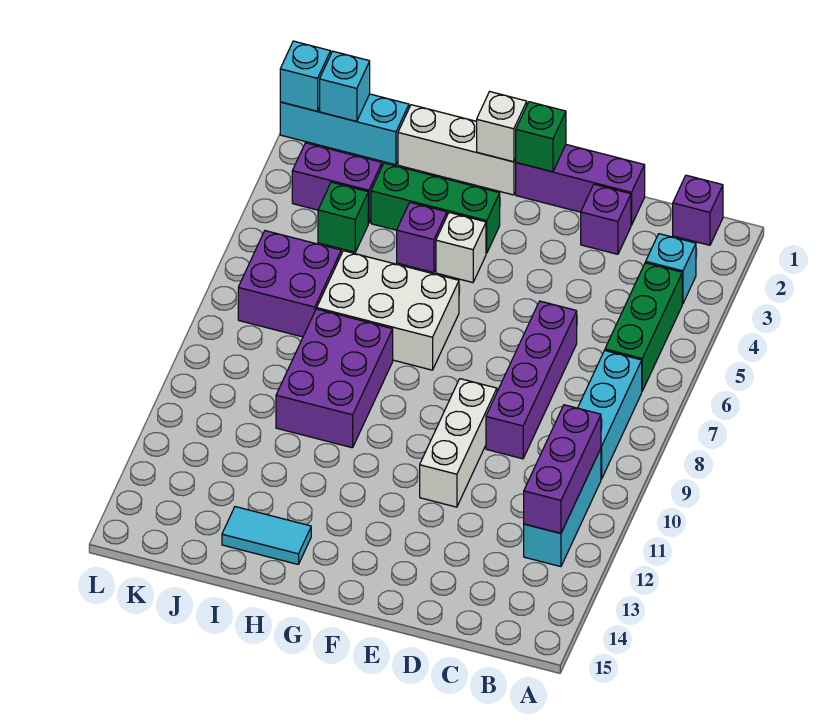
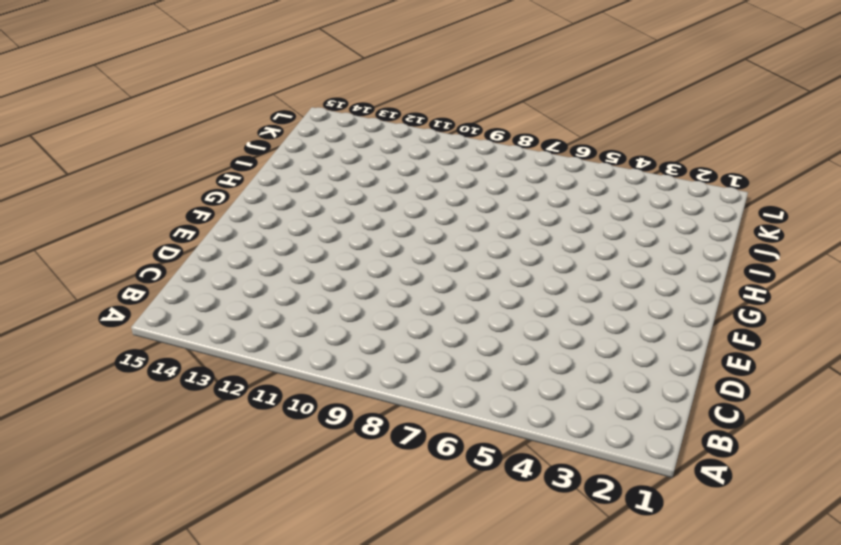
none -> purple brick B1 level 1
none -> cyan brick B3 level 1
none -> green brick B4:B6 level 1

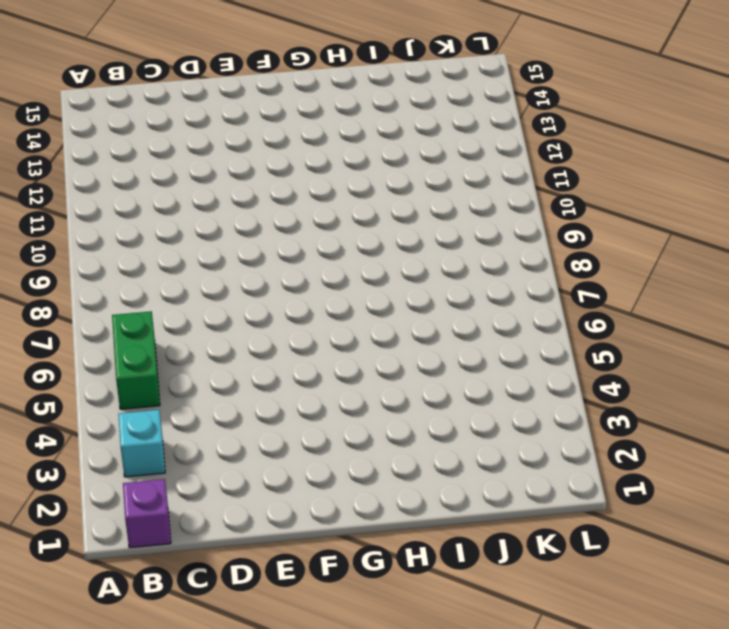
green brick B5:B6 level 1 -> green brick B4:B6 level 1
none -> cyan brick B7:B9 level 1
none -> cyan brick B10:B12 level 1
none -> purple brick D1:F1 level 1

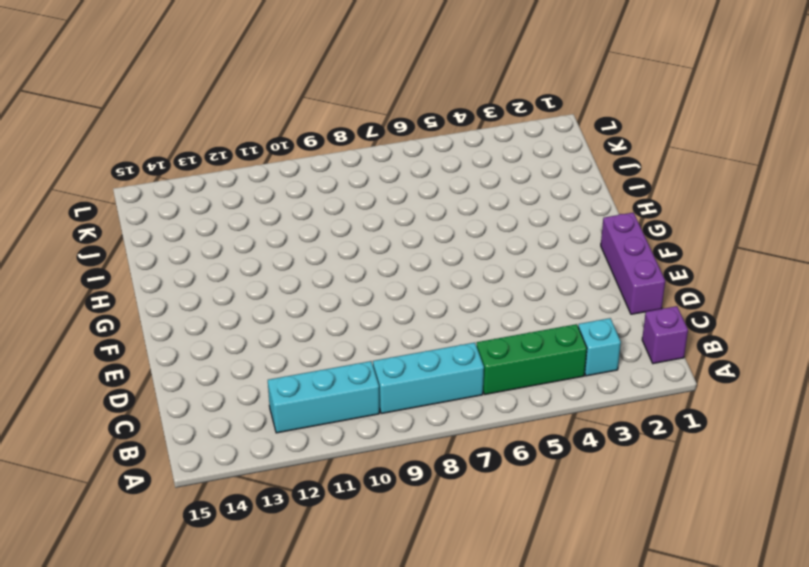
none -> purple brick D2 level 1
none -> purple brick D6:D9 level 1
none -> white brick E9:E11 level 1

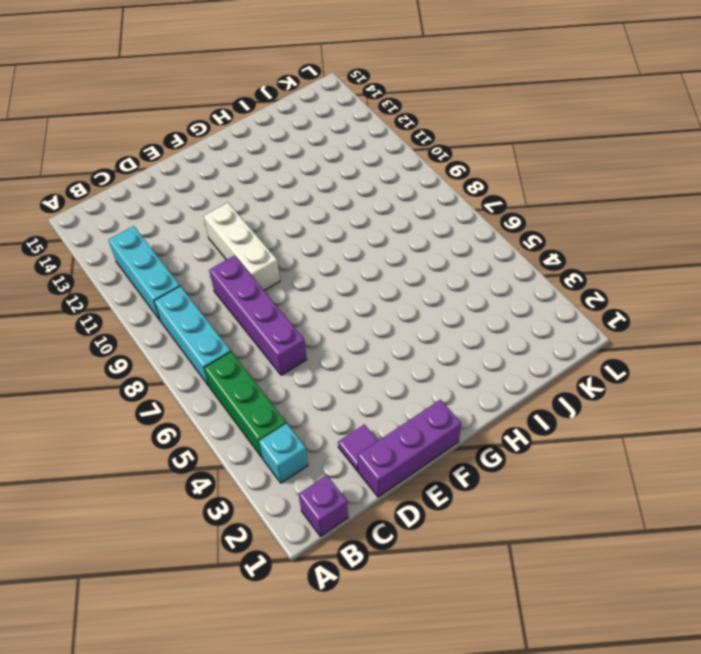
purple tile D2 level 1 -> purple brick D2 level 1
none -> white brick G1:I1 level 1
none -> green brick G3:I3 level 1
none -> white brick G4 level 1

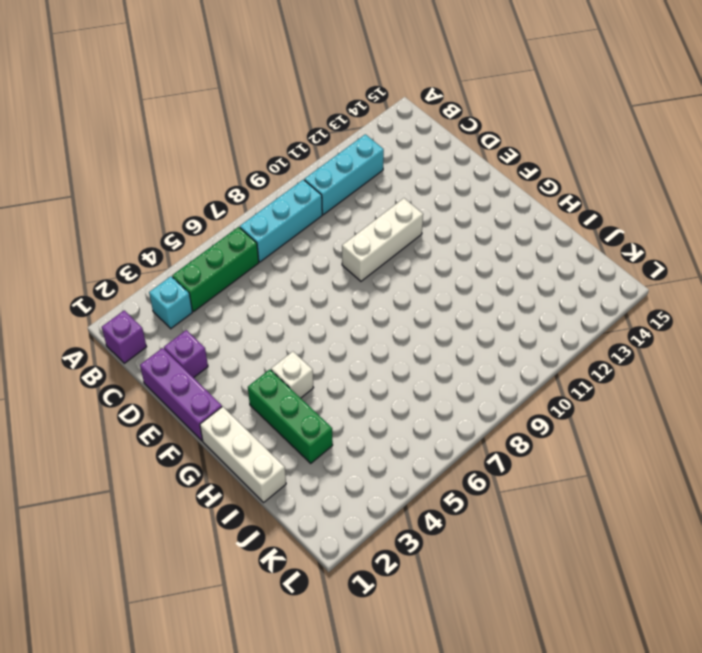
none -> purple brick D6:D9 level 1
none -> white brick G6:I7 level 1
none -> purple brick H4 level 1

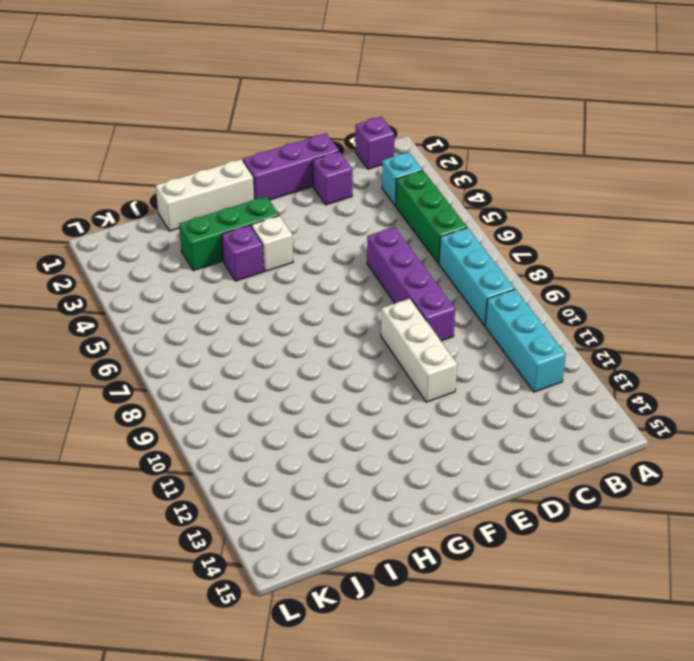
none -> white brick G6:I7 level 1
none -> purple brick H8:I10 level 1
none -> cyan tile H14:I14 level 1

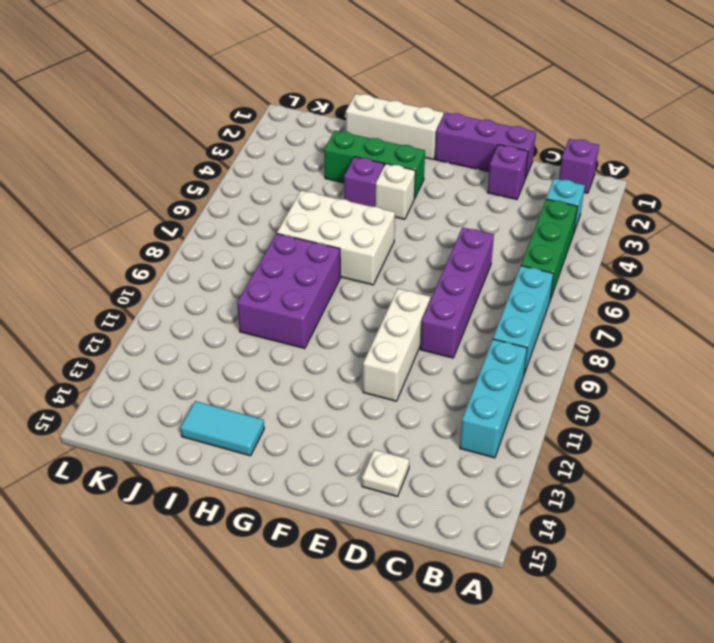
white plate D14 level 1 -> none
none -> cyan brick J1:L1 level 1
none -> purple brick J3:K3 level 1
none -> green brick J4 level 1

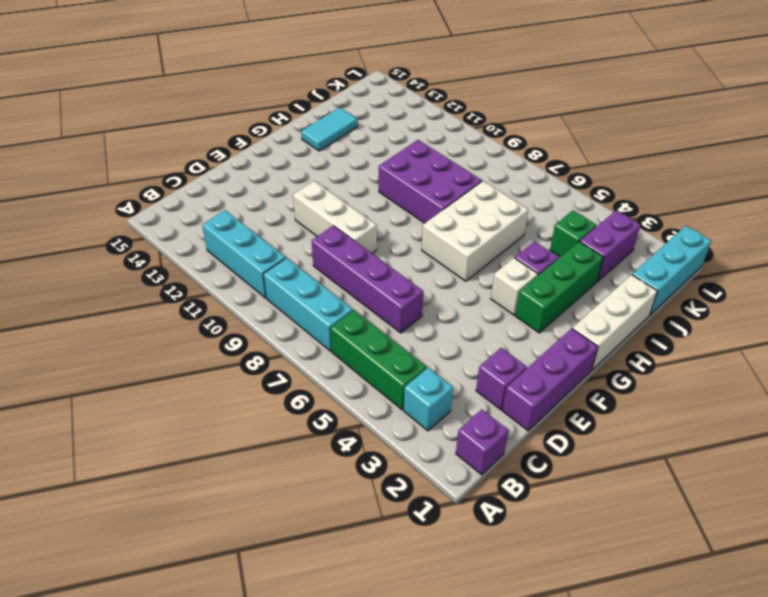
none -> purple brick J6:K7 level 1
none -> purple brick B10:B12 level 2
none -> green brick F1 level 2

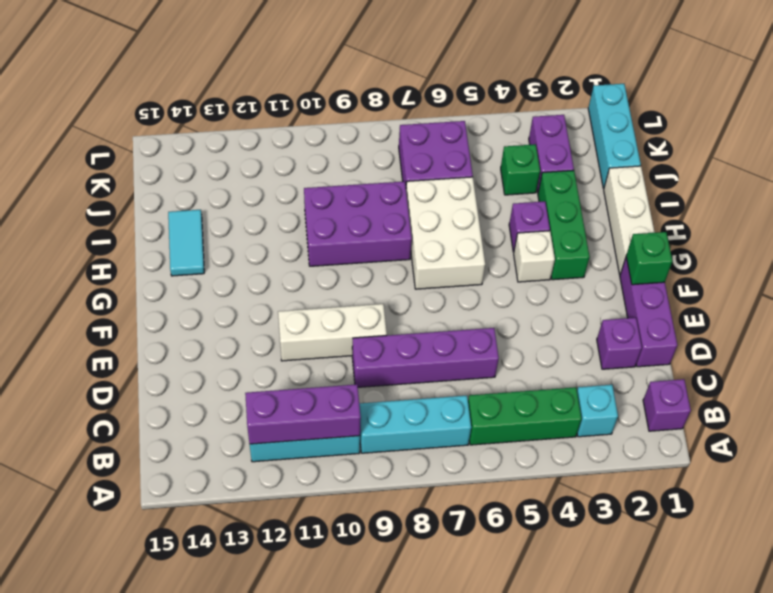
none -> white brick G1 level 2
none -> cyan brick K1 level 2
none -> cyan brick L1 level 2

